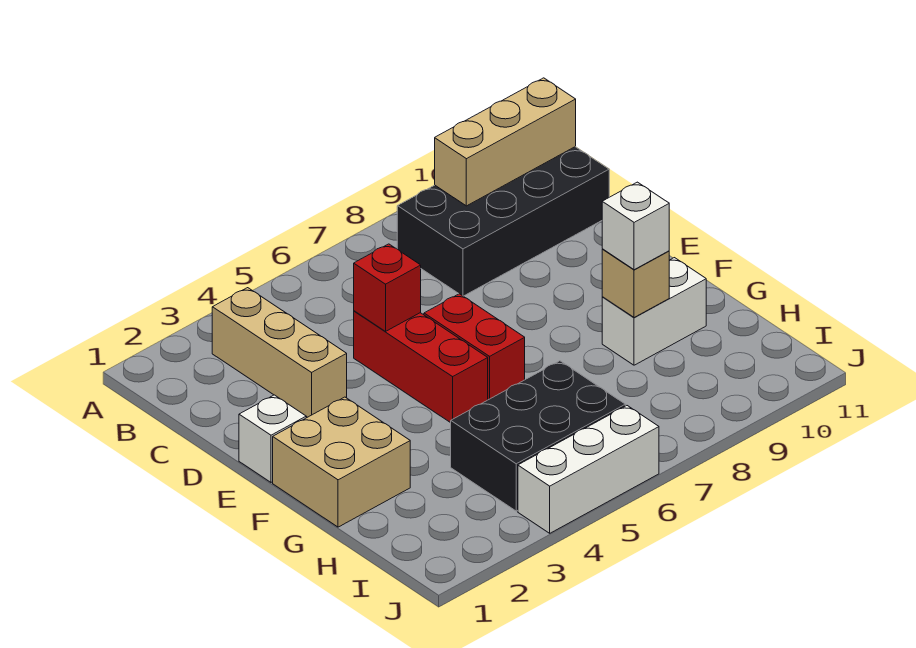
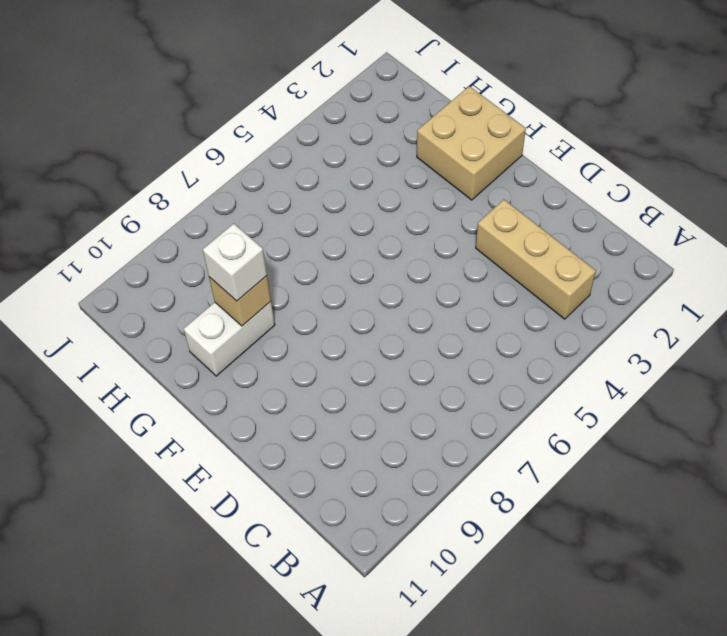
none -> black brick B8:C11 level 1
none -> red brick D5:F5 level 1
none -> white brick E1 level 1

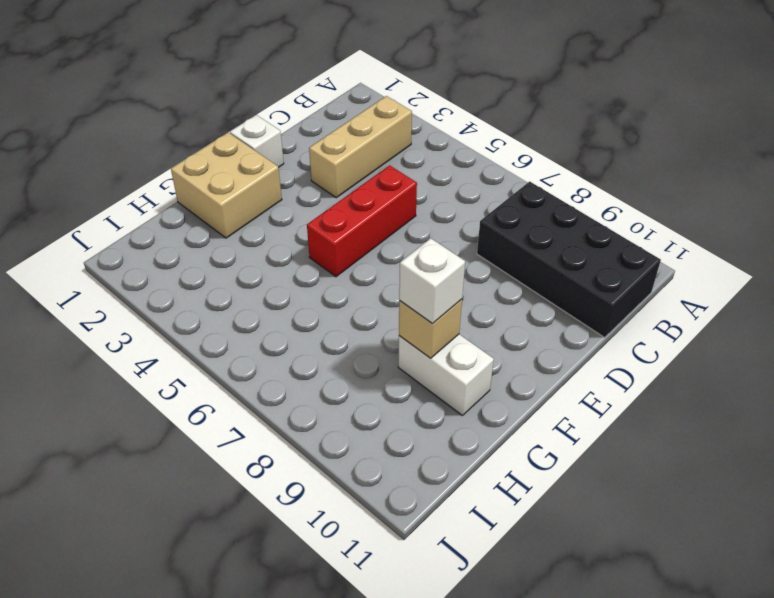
none -> red brick E6:F6 level 1
none -> black brick H4:I6 level 1
none -> white brick J4:J6 level 1

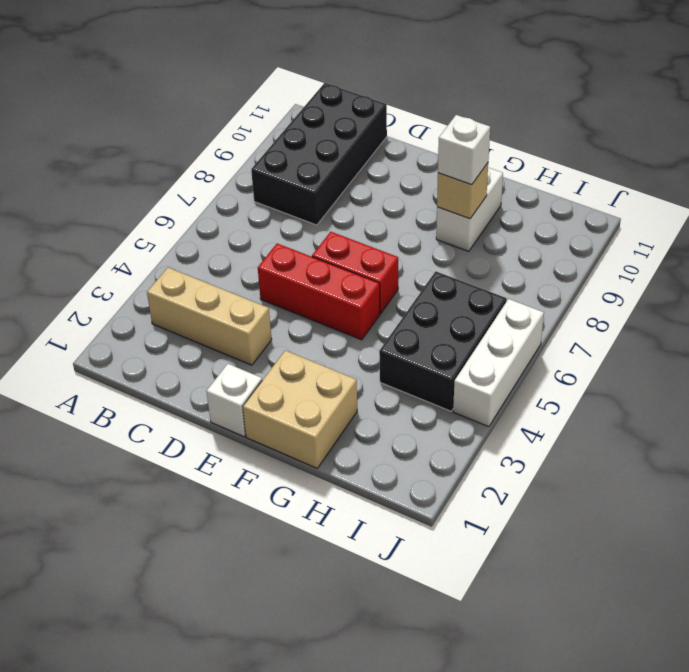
none -> tan brick B9:B11 level 2
none -> red brick D5 level 2

